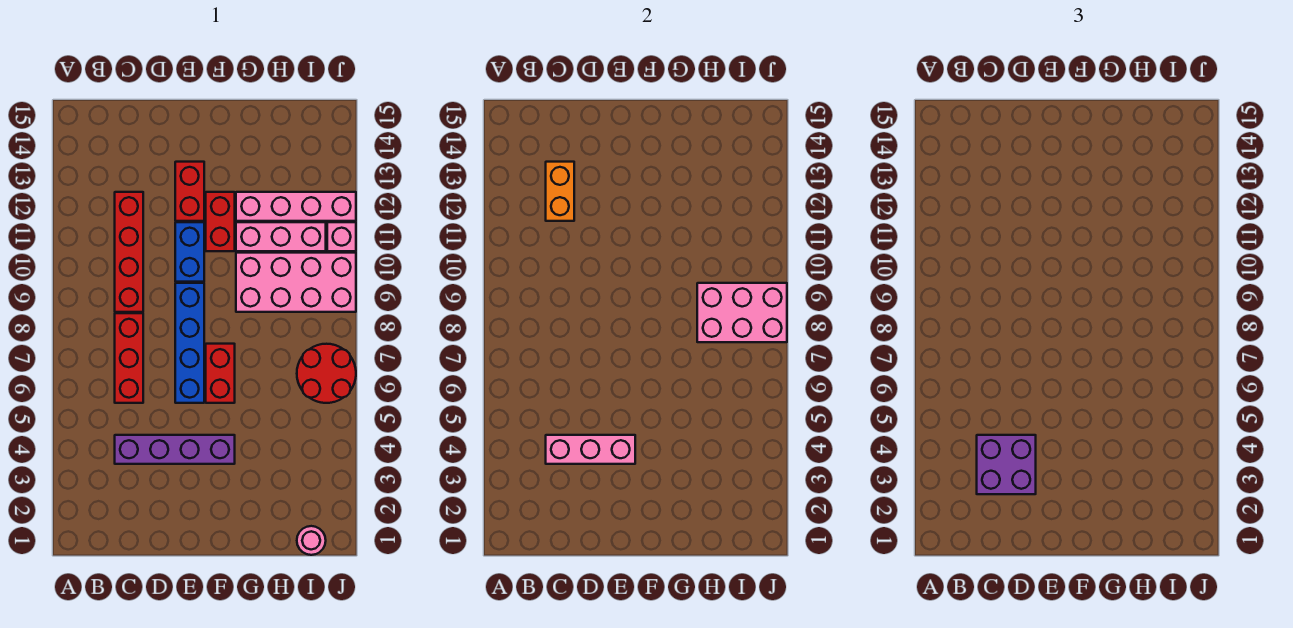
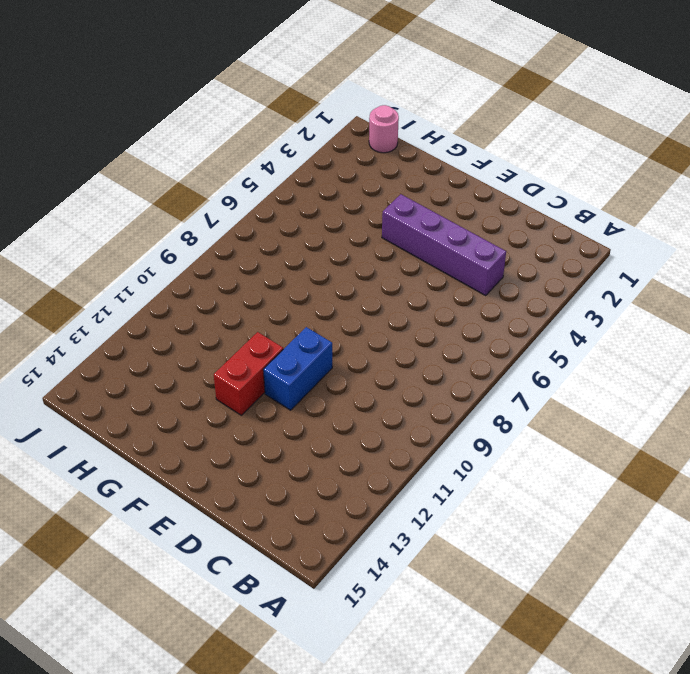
none -> red brick C6:C8 level 1
none -> red brick C9:C12 level 1
none -> blue brick E6:E9 level 1

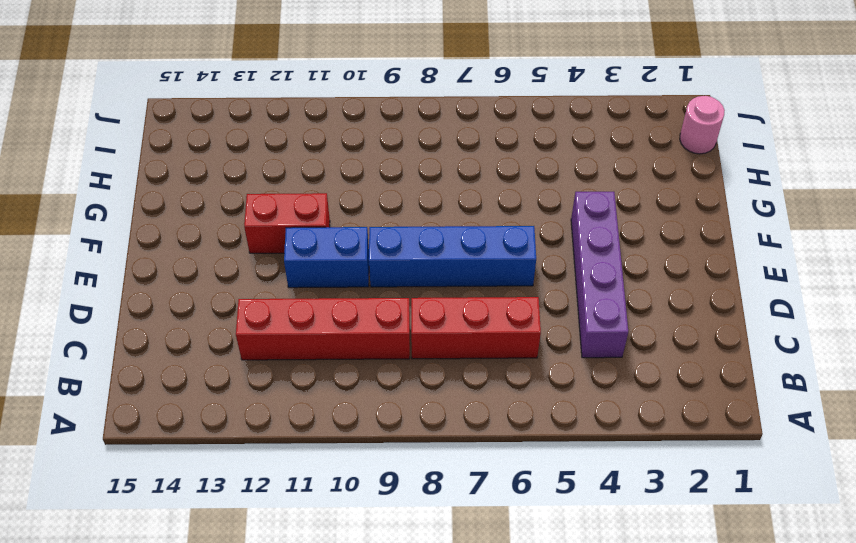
none -> red brick E12:E13 level 1
none -> red brick F6:F7 level 1
none -> pink brick G9:J10 level 1

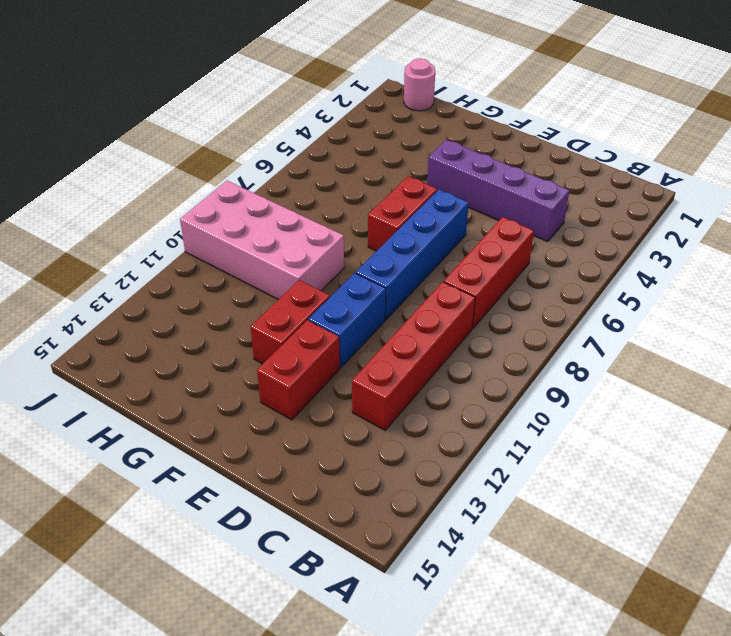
none -> pink brick G11:I11 level 1
none -> pink brick G12:J12 level 1
none -> red round brick I6:J7 level 1

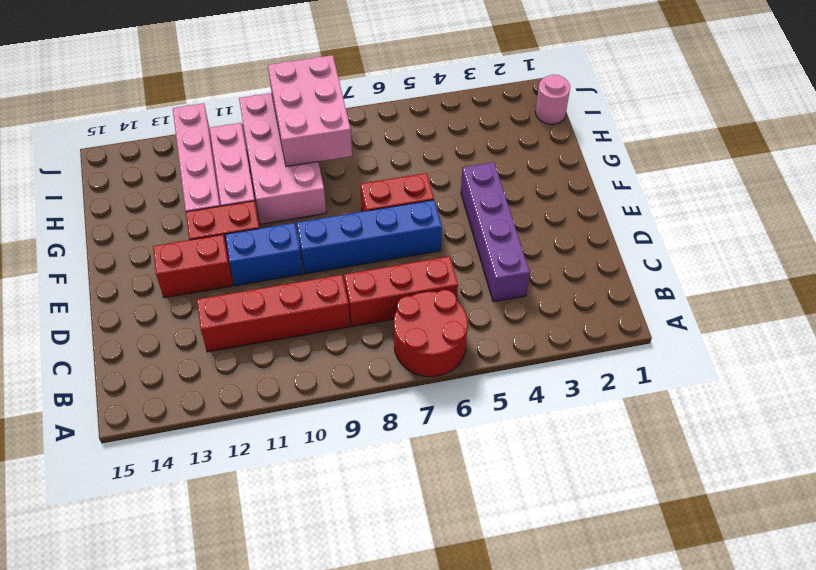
red round brick A6:B7 level 1 -> red round brick I6:J7 level 1
none -> pink brick J11 level 1
none -> pink brick C4:E4 level 2
none -> orange brick C12:C13 level 2

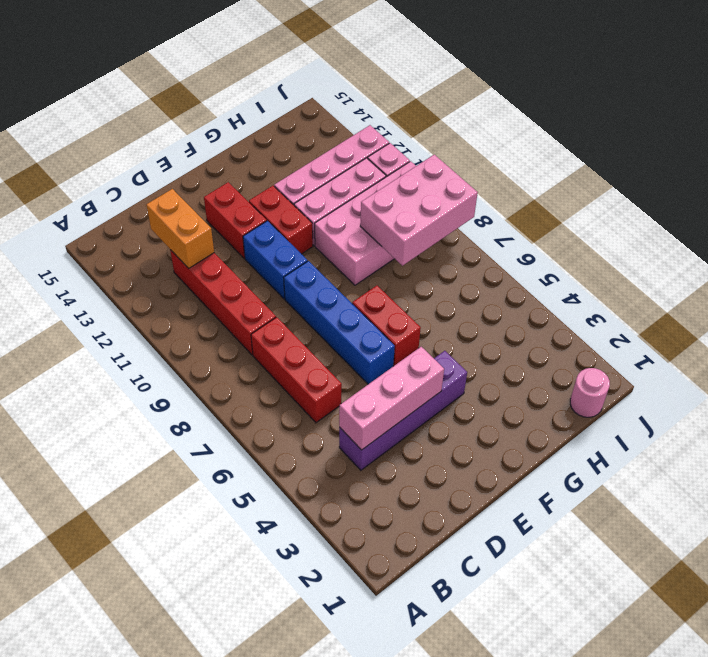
none -> red round brick I6:J7 level 1
none -> purple brick C3:D4 level 3

